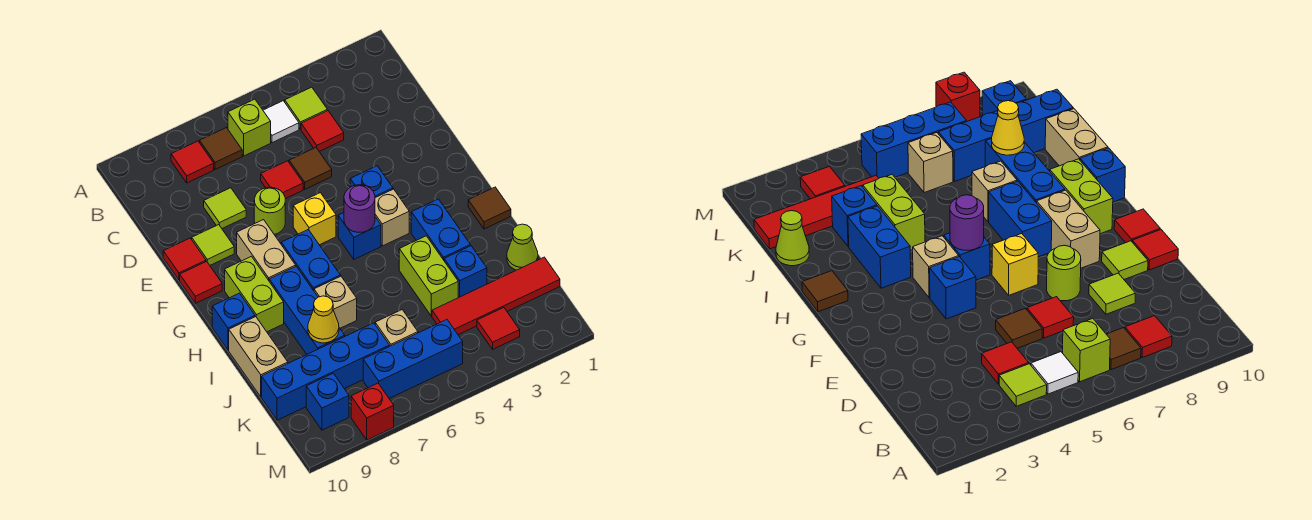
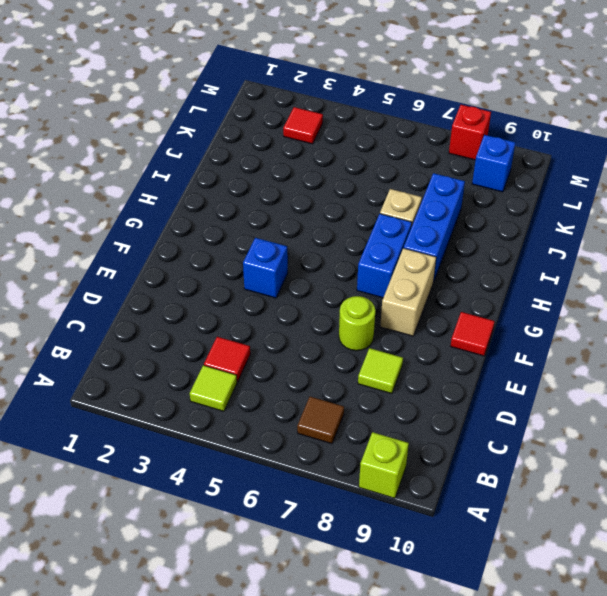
lime brick A9 level 1 -> lime brick B6 level 1
none -> white tile B5 level 1
none -> red tile B8 level 1
none -> brown tile D5 level 1
none -> red tile D6 level 1

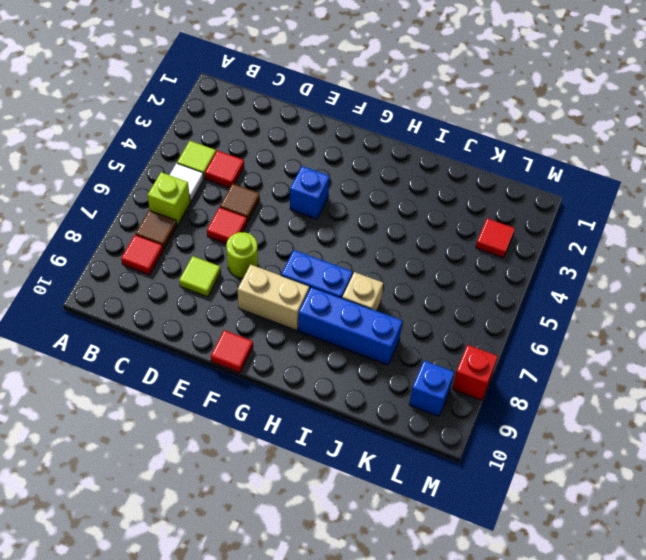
none -> lime tile E9 level 1
none -> red tile E10 level 1
none -> yellow brick F6 level 1
none -> tan brick G4 level 1

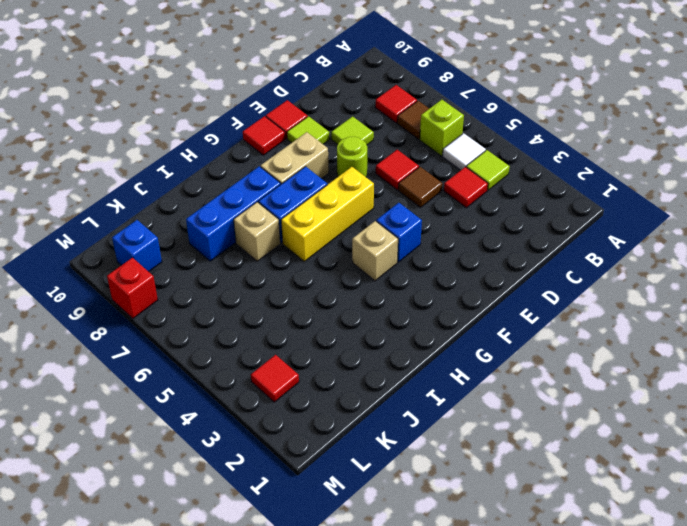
yellow brick F6:H6 level 1 -> yellow brick F6 level 1
none -> blue brick G5 level 1
none -> lime brick G9:H9 level 1
none -> brown tile H1 level 1
none -> blue brick H3:I3 level 1

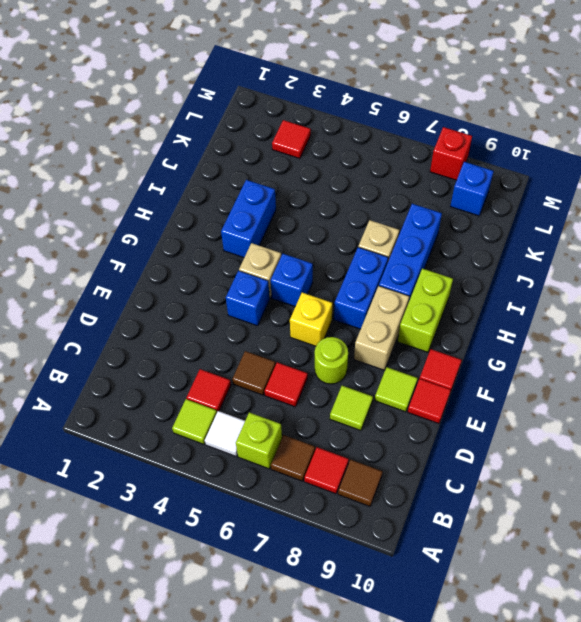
brown tile B9 level 1 -> brown tile H1 level 1
none -> blue brick H10 level 1
none -> lime brick I4:J4 level 1
none -> tan brick I10:J10 level 1
none -> lime cone J1 level 1

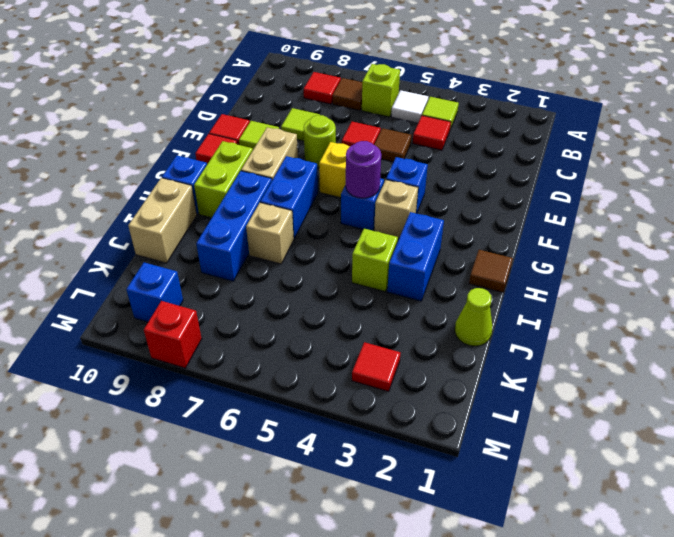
lime brick I4 level 1 -> lime brick I4:J4 level 1
none -> blue brick J3 level 1
none -> red tile K1:K4 level 1
none -> tan brick K6 level 1
none -> blue brick K7:K10 level 1

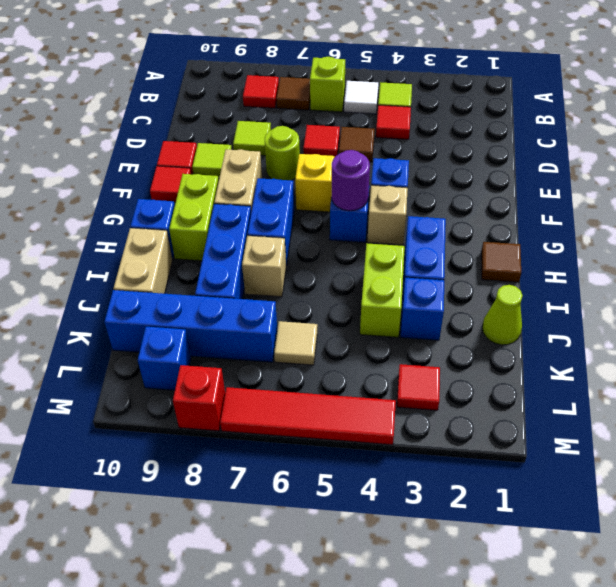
tan tile K6 level 1 -> tan brick K6 level 1
red tile M4:M7 level 1 -> red tile K1:K4 level 1
none -> blue brick L5:L7 level 1
none -> yellow cone J8 level 2

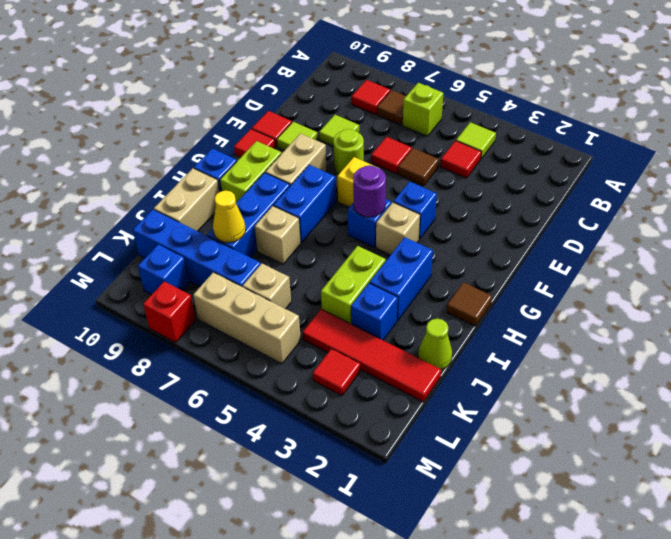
tan brick L5:L7 level 1 -> blue brick L5:L7 level 1
none -> white tile B5 level 1

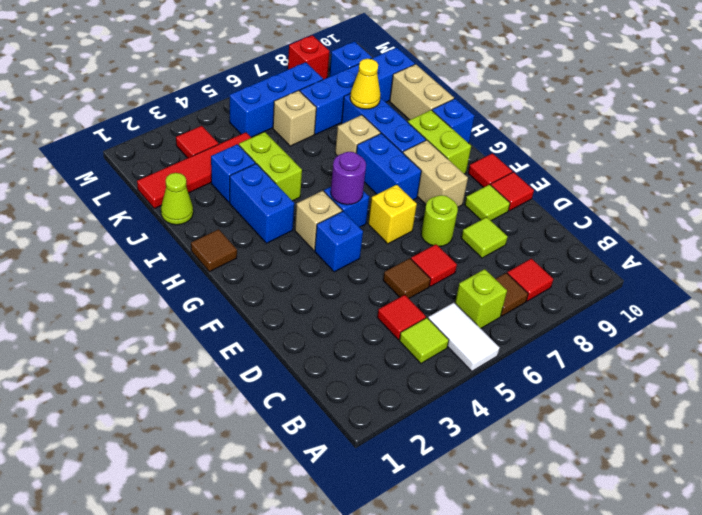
white tile A5:B5 level 1 -> white tile B5 level 1

